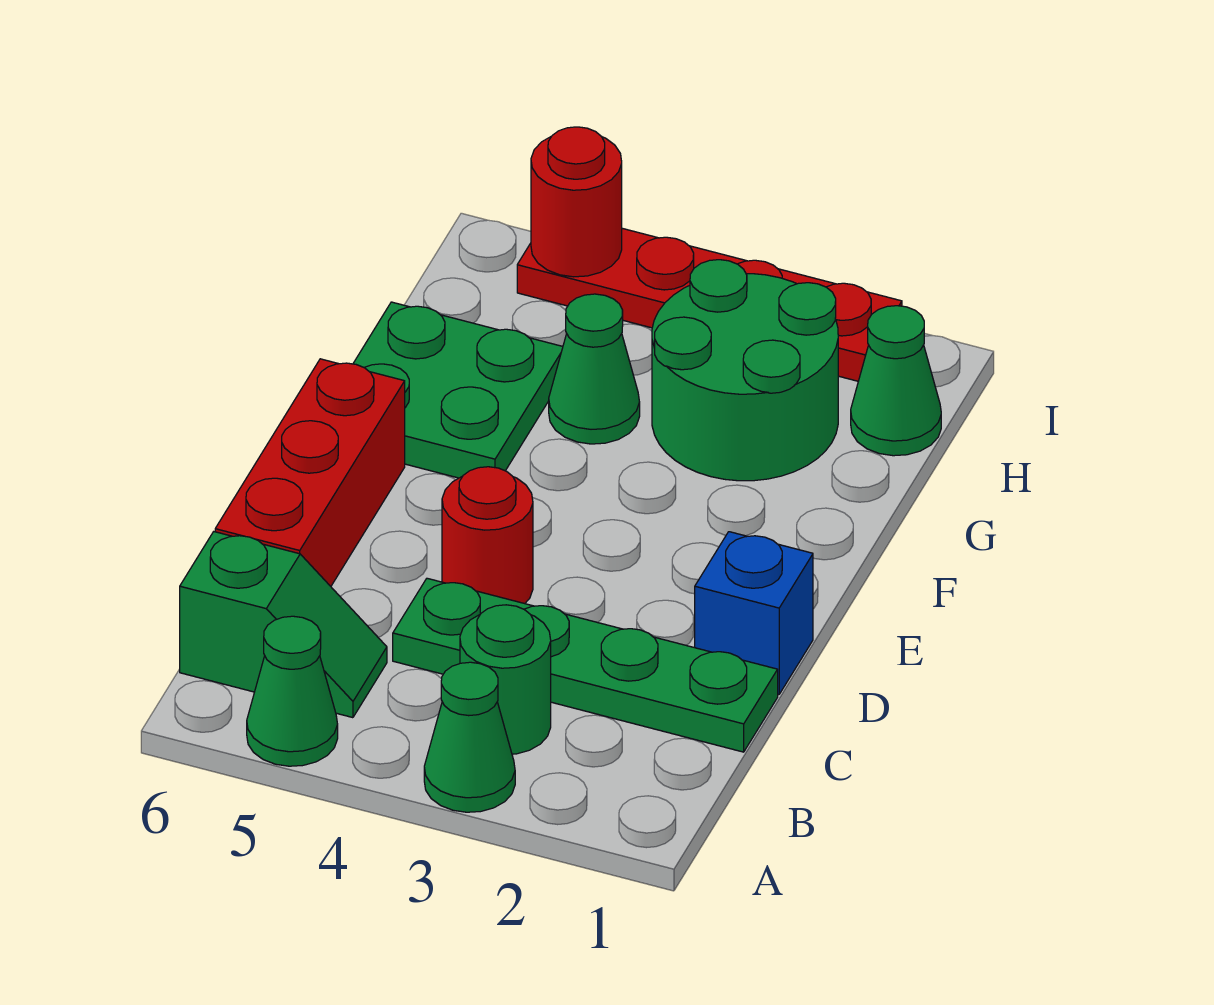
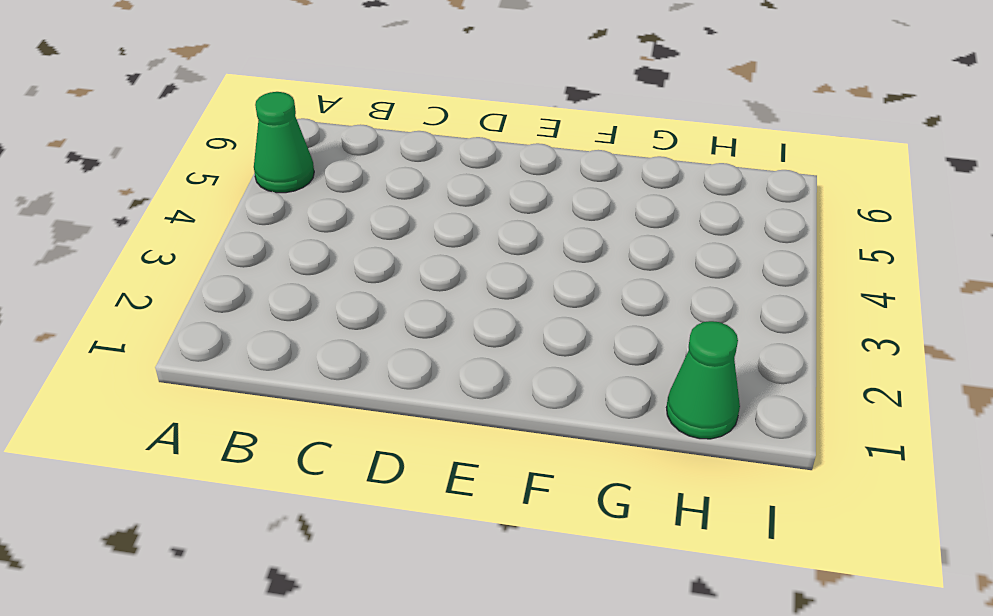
none -> green cone A3 level 1
none -> green round brick B3 level 1
none -> green slope B5:B6 level 1 top 6

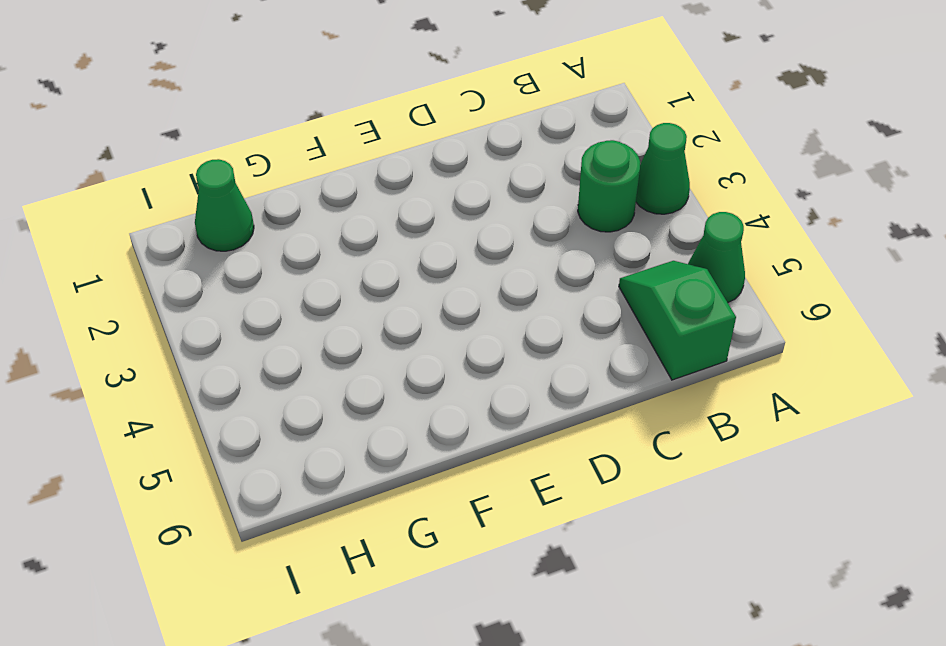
none -> green plate C1:C4 level 1
none -> red brick C6:E6 level 1
none -> blue brick D1 level 1

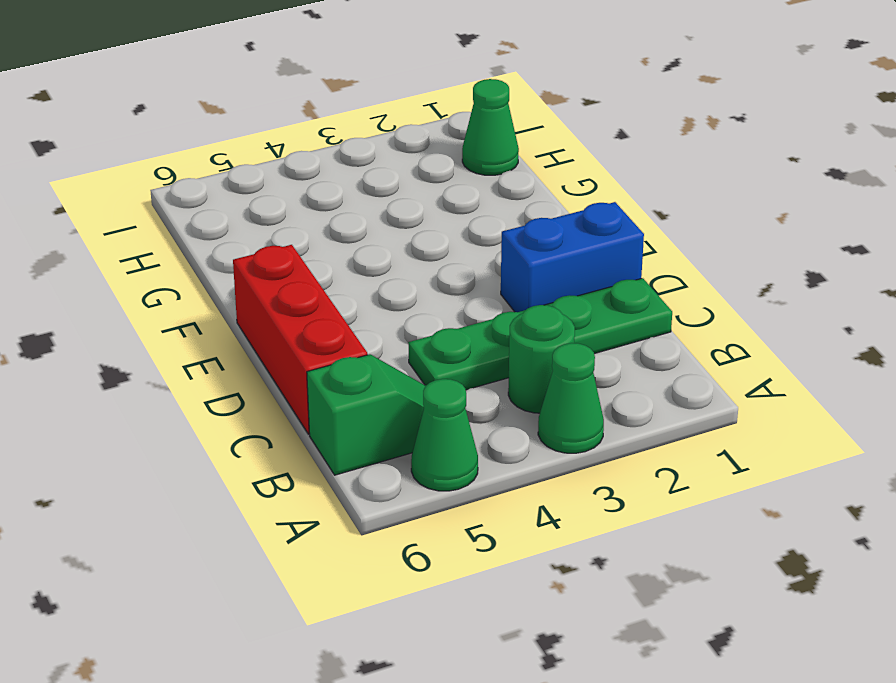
blue brick D1:D2 level 1 -> blue brick D1 level 1
none -> red round brick D4 level 1
none -> green plate F5:G6 level 1
none -> green round brick G2:H3 level 1

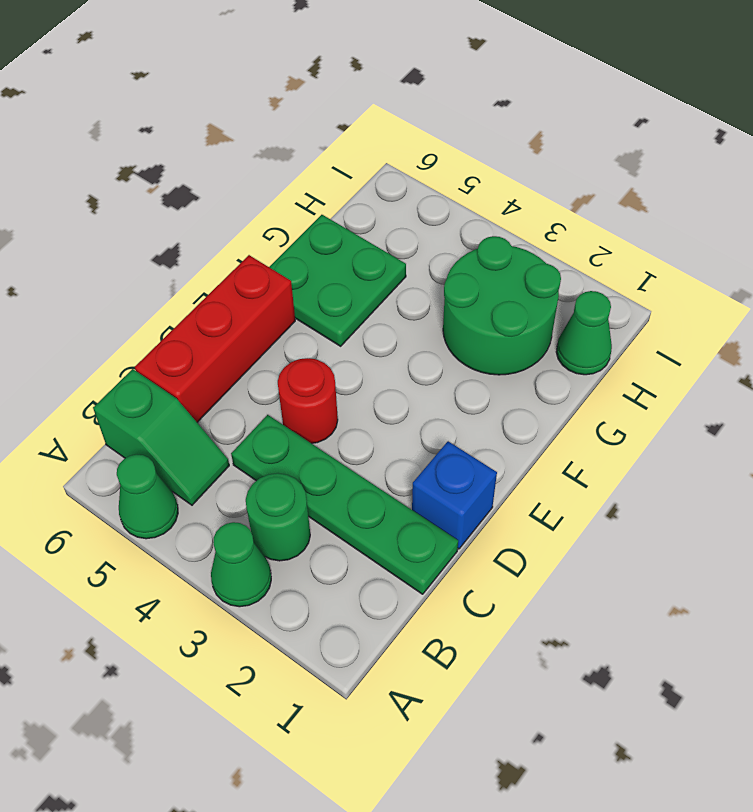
none -> green cone G4 level 1
none -> red plate I2:I5 level 1
none -> red round brick I5 level 2

